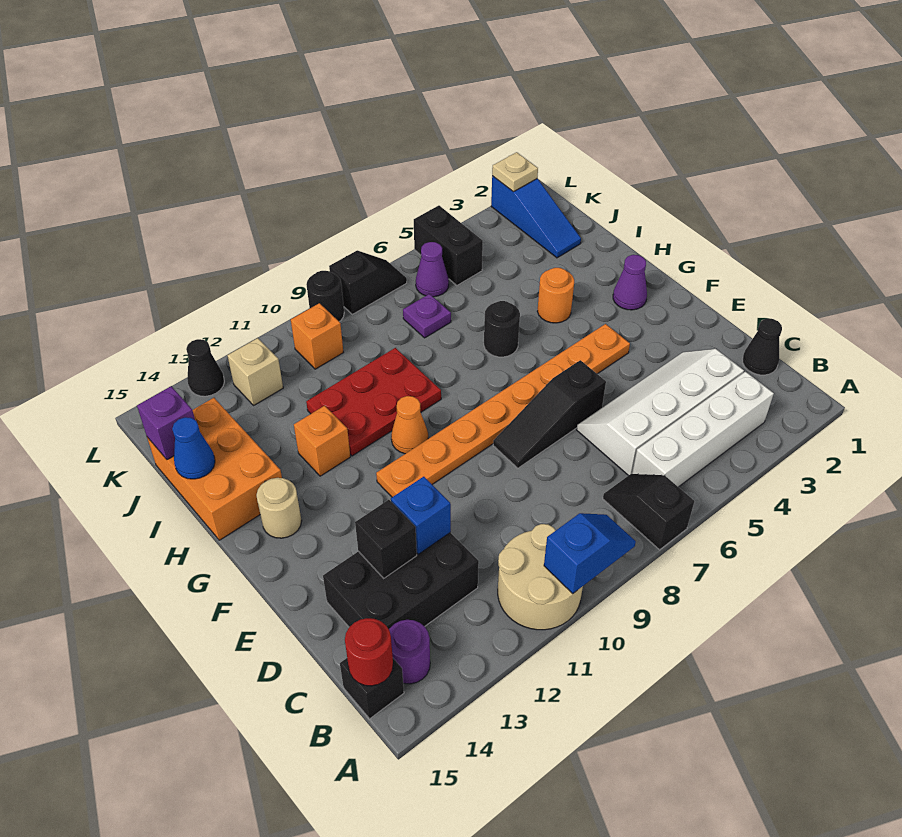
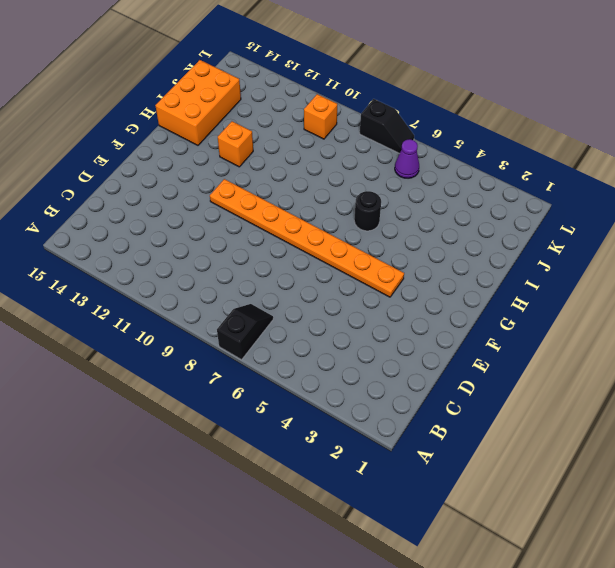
none -> tan round brick A10:B11 level 1
none -> white brick B3:B6 level 1
none -> purple round brick B14 level 1
none -> black brick B15 level 1

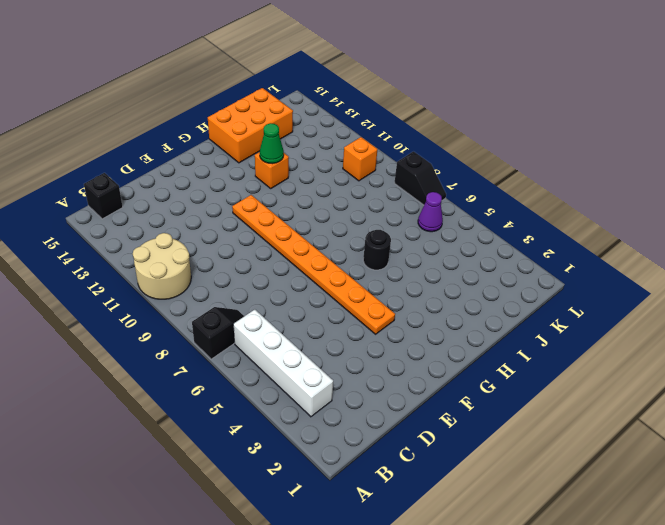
green cone H12 level 2 -> none
none -> purple round brick B14 level 1
none -> black cone C1 level 1
none -> white slope C3:D6 level 1 top C
none -> black brick C12:D14 level 1

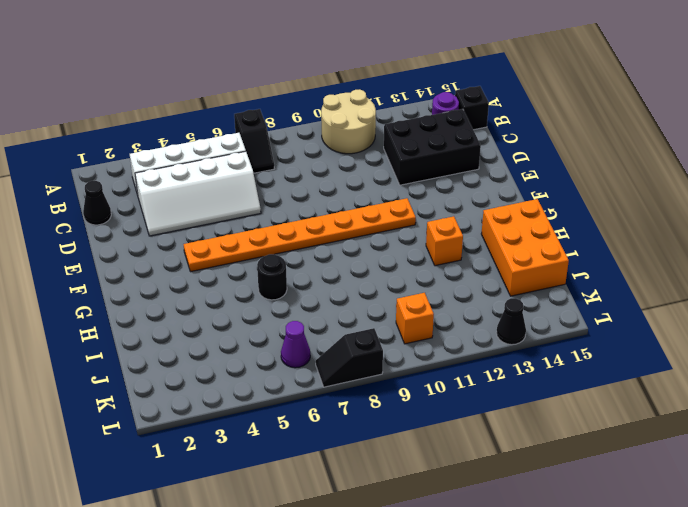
none -> black slope E6:E8 level 1 top 6
none -> purple cone G2 level 1
none -> orange cone G10 level 1
none -> tan round brick G14 level 1

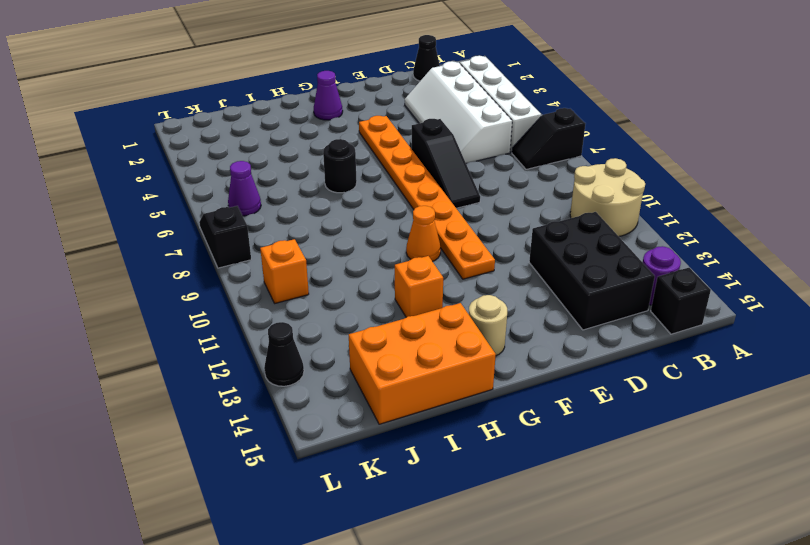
none -> orange round brick H4 level 1
none -> red plate H9:I11 level 1
none -> blue slope J2:L2 level 1 top L
none -> purple plate J7 level 1

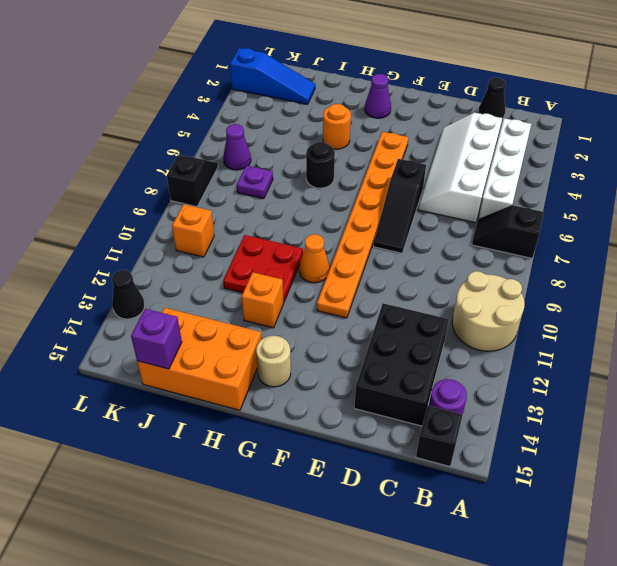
red plate H10:I11 level 1 -> red plate H9:I11 level 1
none -> black brick K5:L5 level 1
none -> tan brick K12 level 1
none -> black round brick L9 level 1
none -> blue slope A9:A10 level 2 top 10

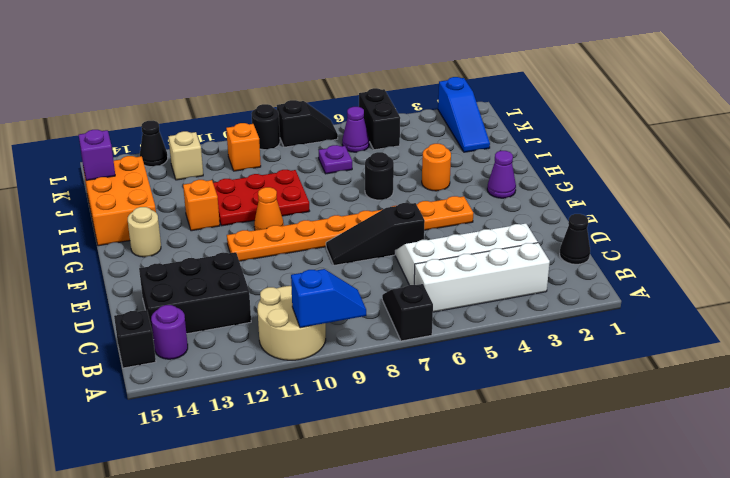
none -> red round brick B15 level 2
none -> blue brick D12 level 2
none -> black brick D13 level 2
none -> blue cone I15 level 2

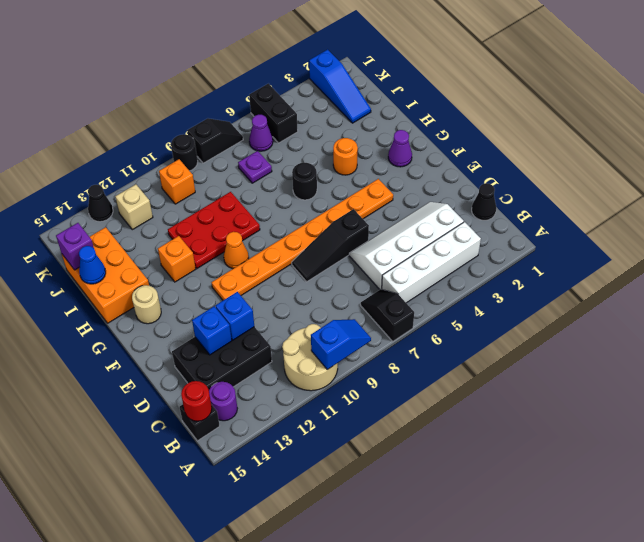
blue brick D13 level 2 -> black brick D13 level 2
none -> tan plate L2 level 2

